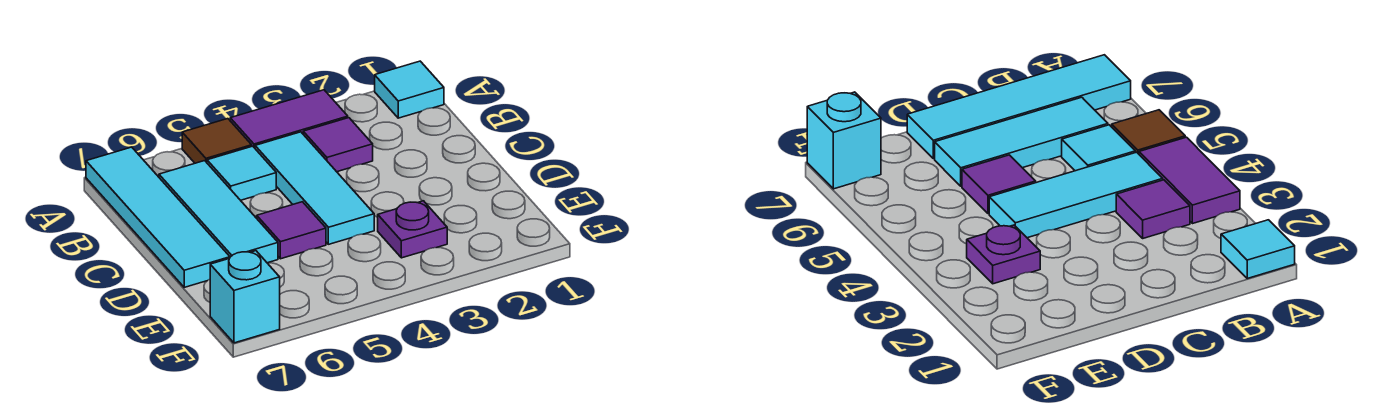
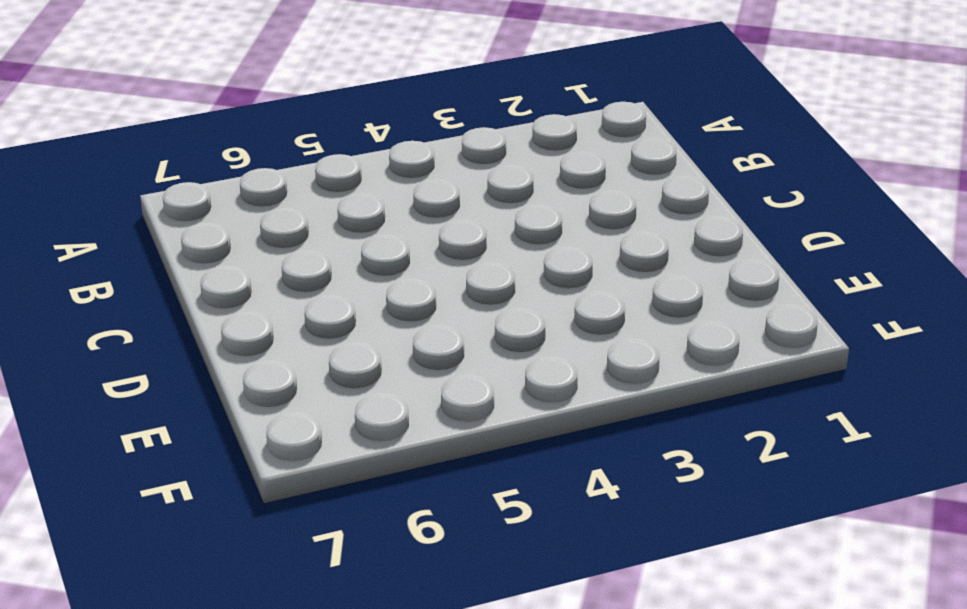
none -> cyan tile A1 level 1
none -> purple tile A3:A4 level 1

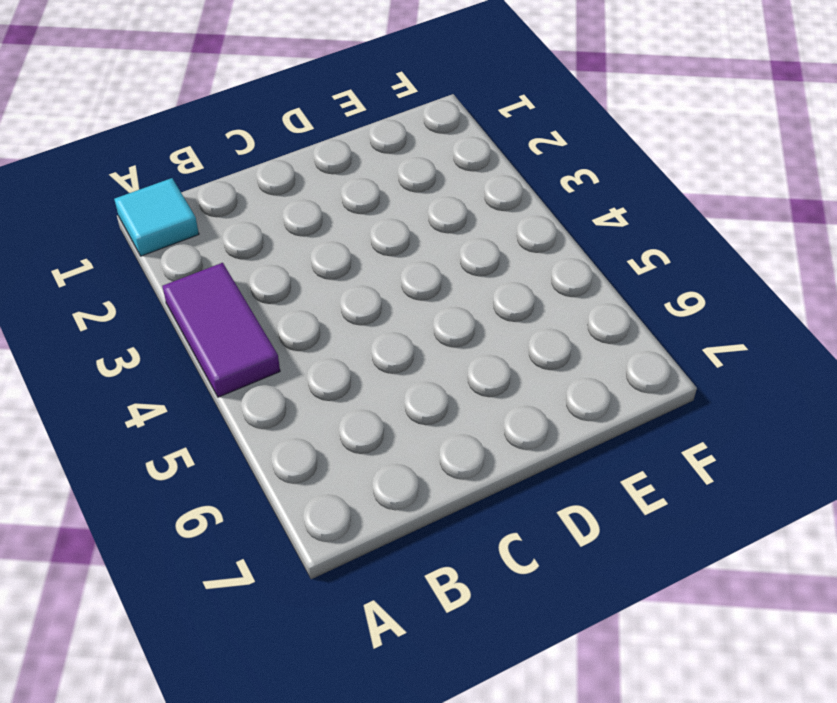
none -> brown tile A5 level 1
none -> cyan tile A7:D7 level 1

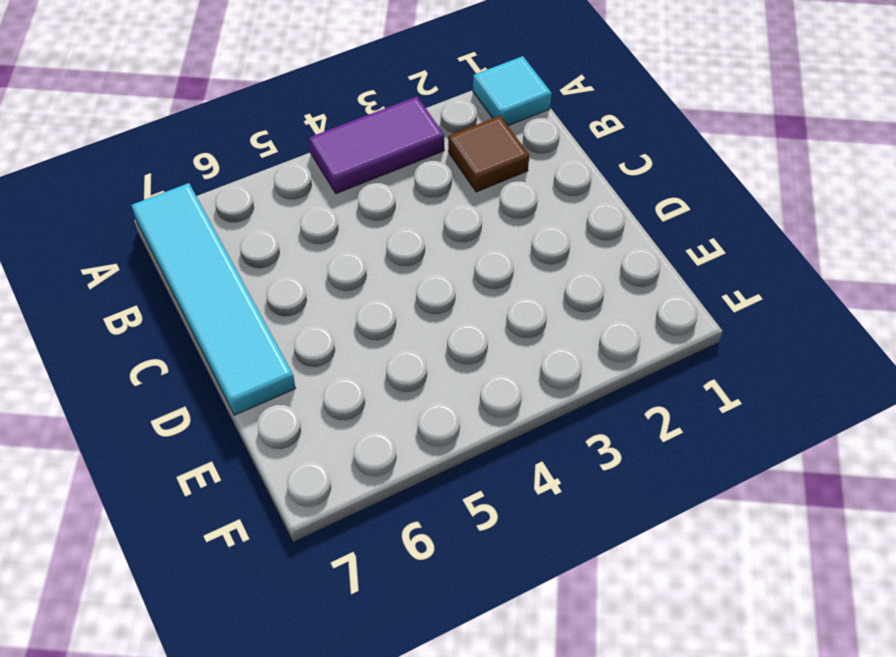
brown tile B2 level 1 -> brown tile A5 level 1
none -> purple tile B3 level 1
none -> cyan tile B4:D4 level 1

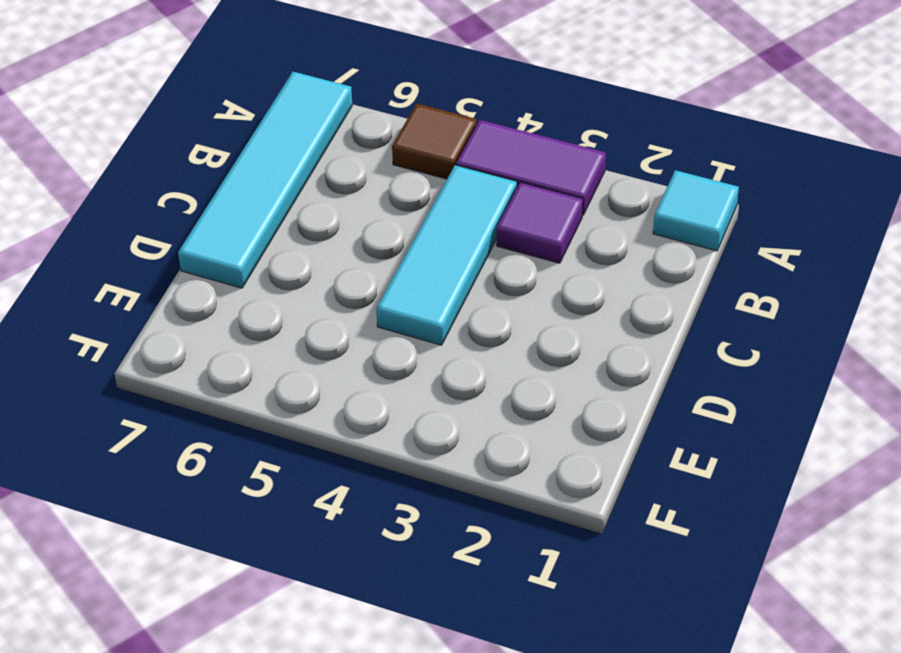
none -> cyan tile B5 level 1
none -> cyan tile B6:D6 level 1

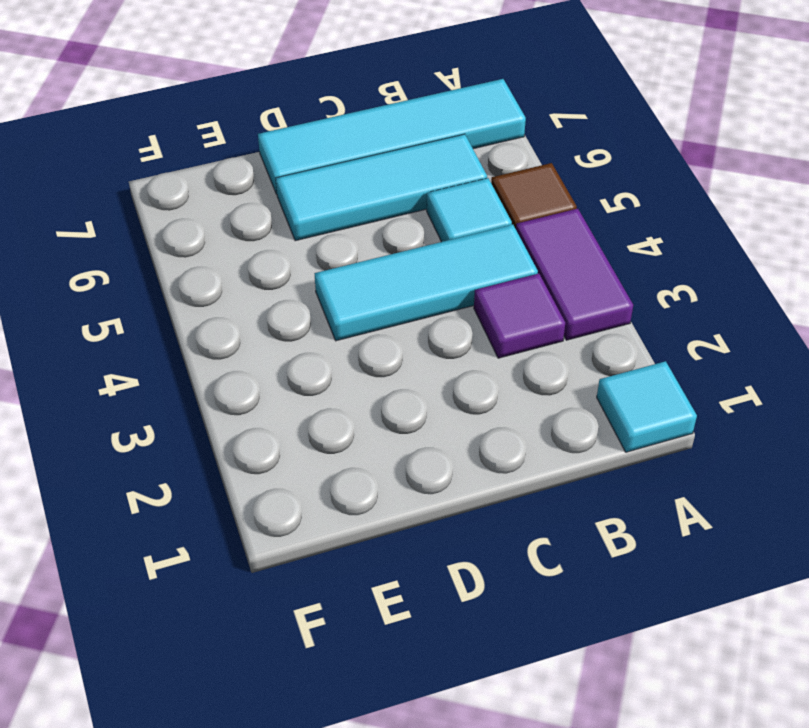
none -> purple tile D5 level 1
none -> purple plate E3 level 1

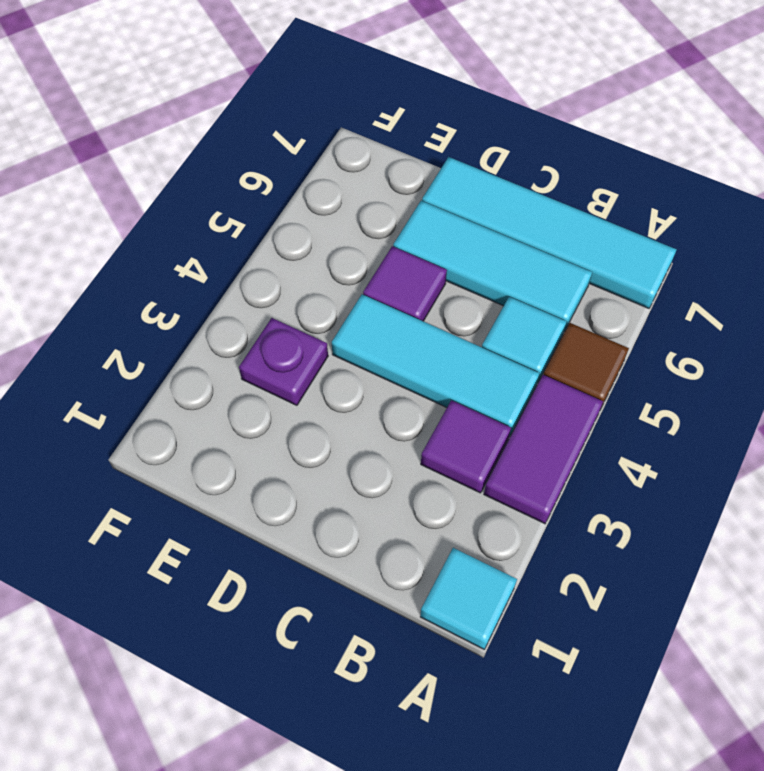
none -> cyan brick F7 level 1

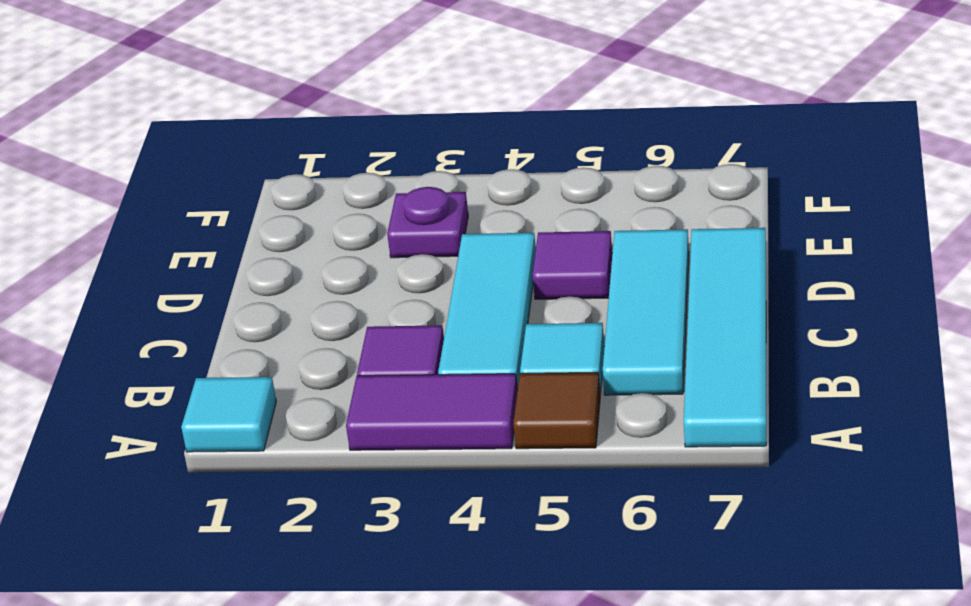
none -> cyan brick F7 level 1

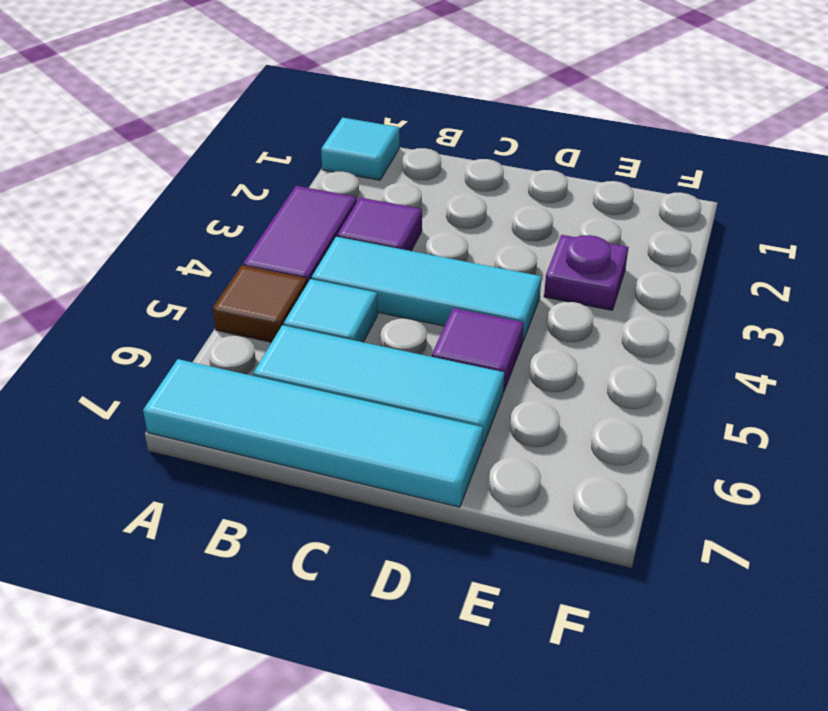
none -> cyan brick F7 level 1

